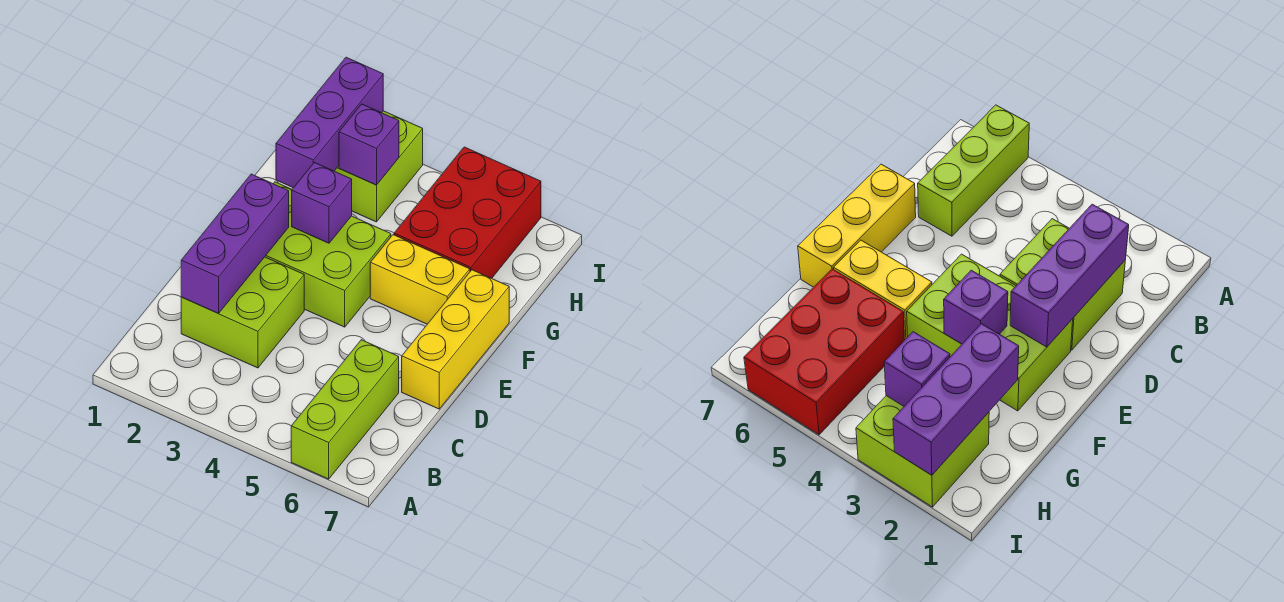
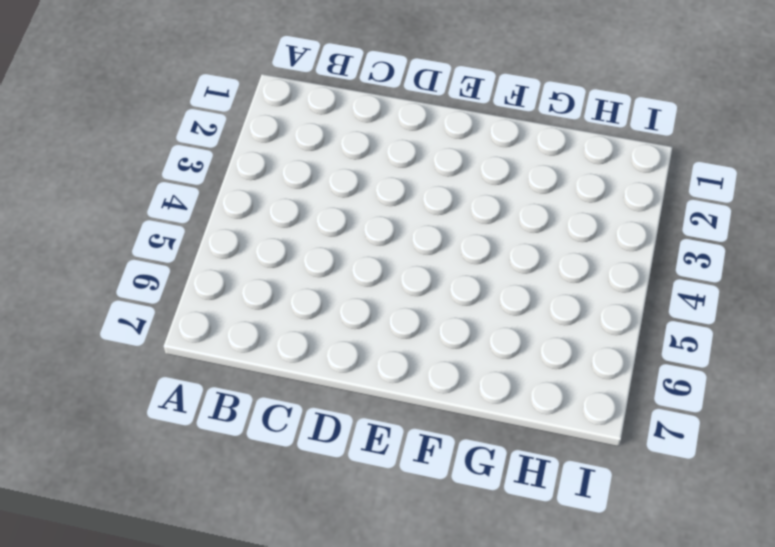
none -> lime brick A6:C6 level 1
none -> lime brick C2:D3 level 1

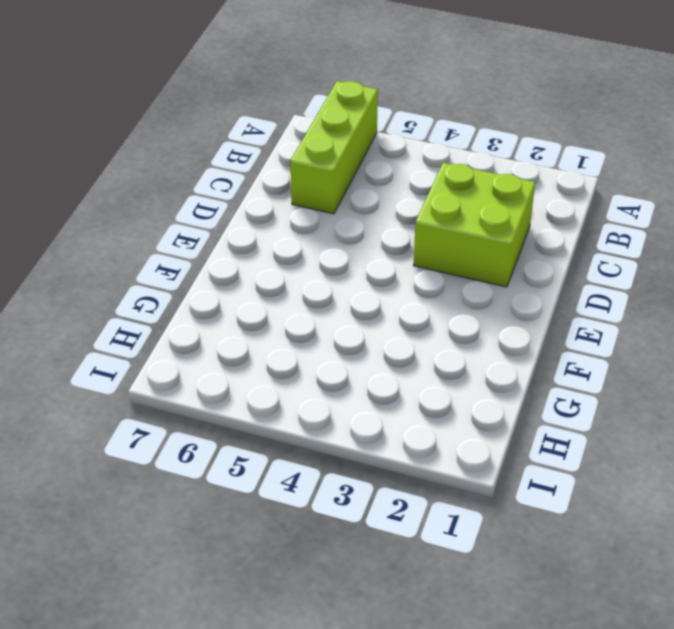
none -> yellow brick D7:F7 level 1
none -> lime brick E2:F4 level 1

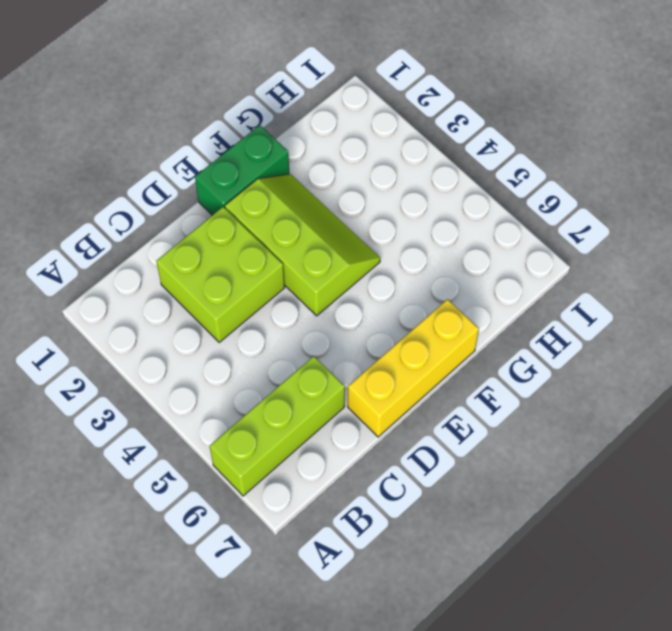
green brick E1:F1 level 1 -> none
lime slope E2:F4 level 1 top E -> lime brick E2:F4 level 1
none -> yellow brick F5:F6 level 1
none -> red brick G5:I6 level 1

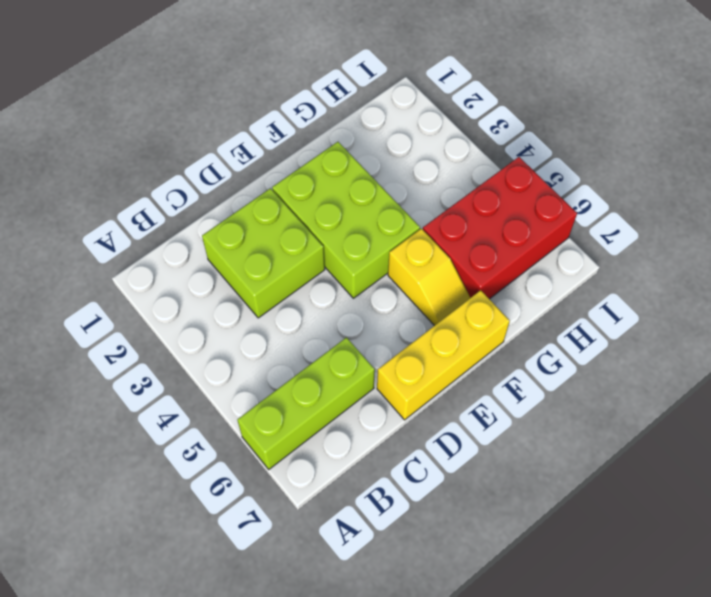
yellow slope F5:F6 level 1 top 5 -> yellow brick F5:F6 level 1
none -> lime brick H2:I3 level 1
none -> purple brick C2:E2 level 2

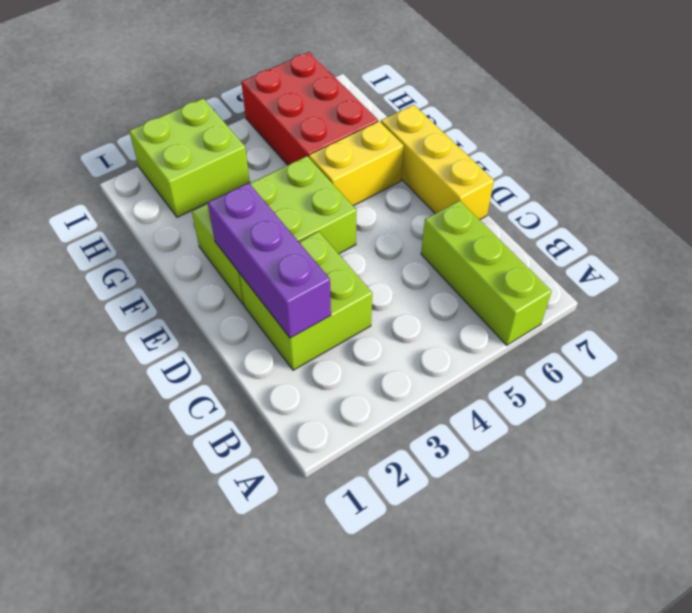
none -> purple brick F3 level 2
none -> purple brick G2:I2 level 2

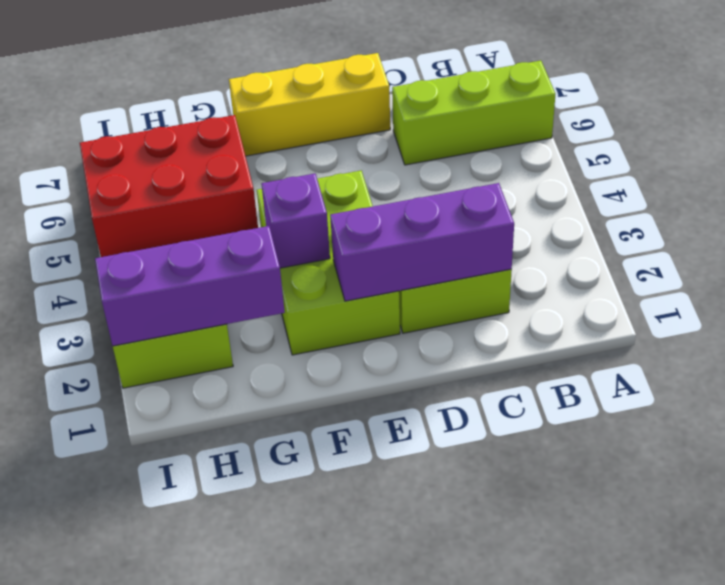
none -> yellow brick F5:F6 level 1
none -> purple brick H3 level 2

